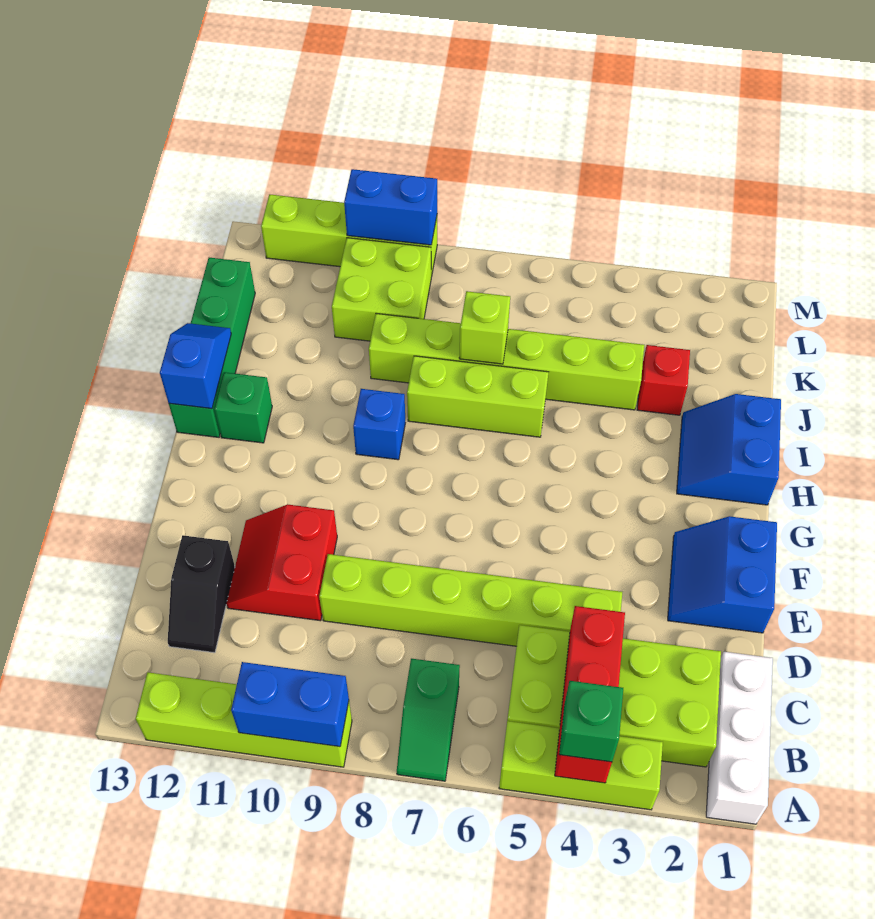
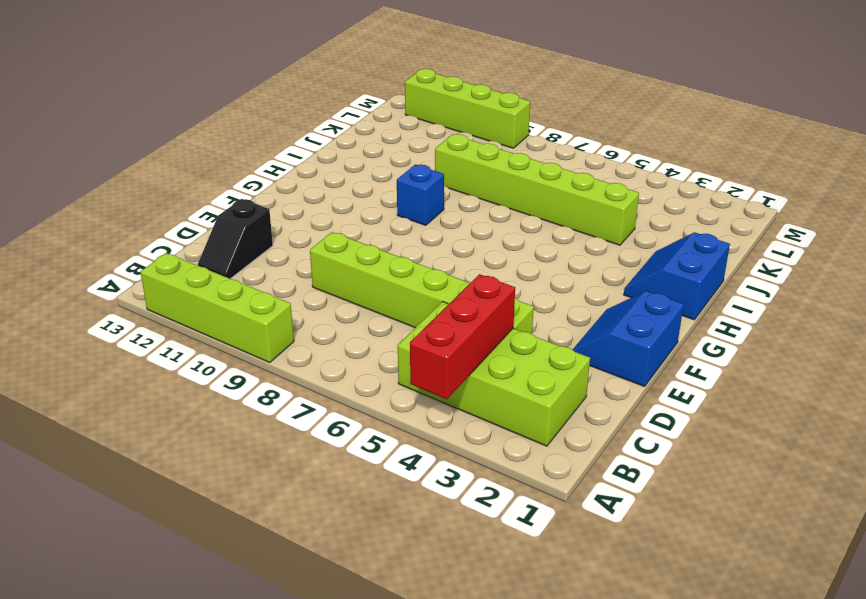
none -> white brick A1:C1 level 1
none -> lime brick A3:A5 level 1
none -> green slope A7:B7 level 1 top B

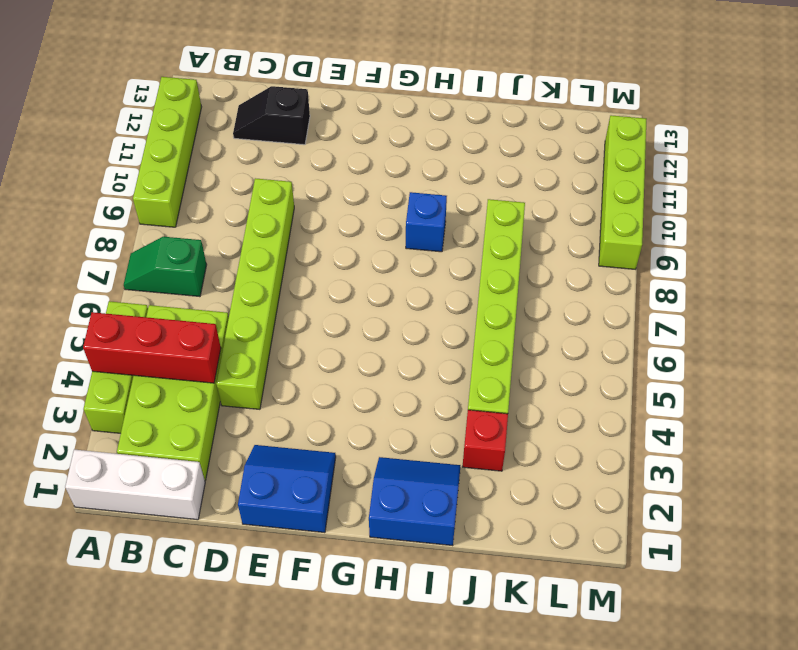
none -> red slope D10:E11 level 1 top 10
none -> green brick H12 level 1
none -> green brick H13:K13 level 1

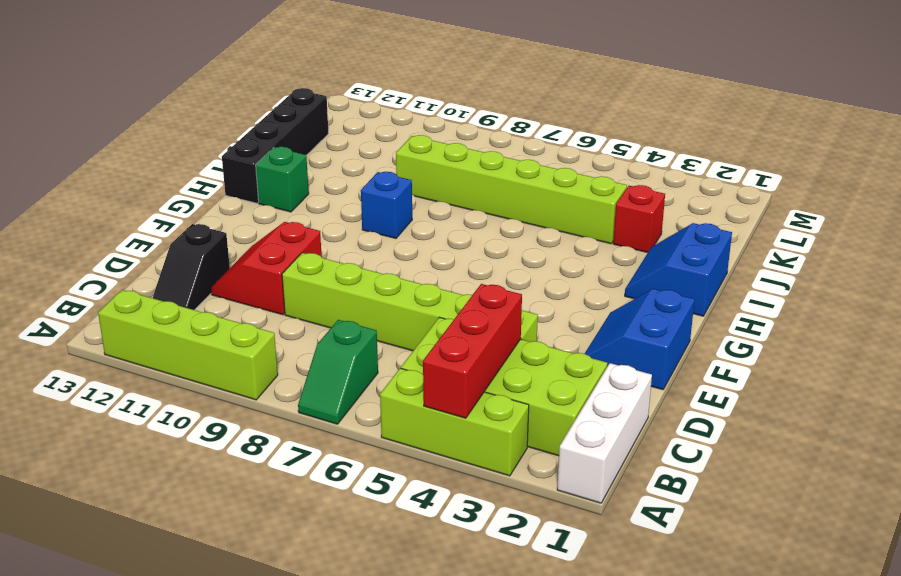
black brick H13:K13 level 1 -> green brick H13:K13 level 1
none -> lime brick I6:I8 level 1
none -> lime brick K9:L10 level 1
none -> lime brick M9:M12 level 1

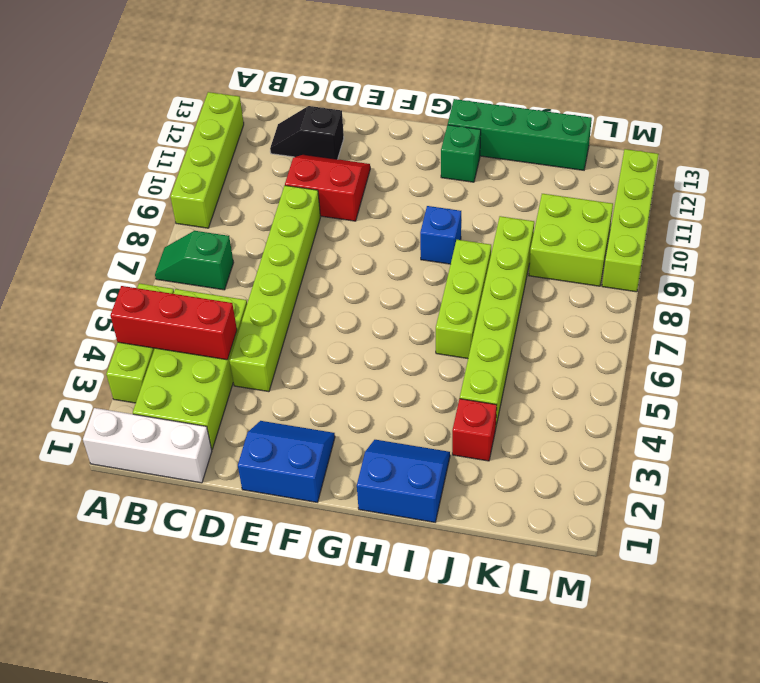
none -> blue brick A9:A10 level 2
none -> blue slope H13:I13 level 2 top H
none -> lime brick J7 level 2

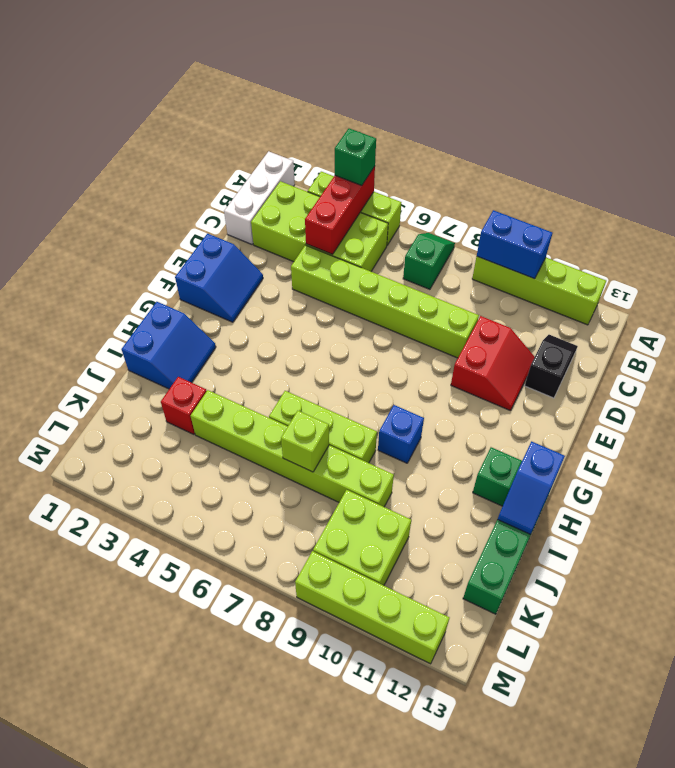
none -> blue brick M9:M10 level 2

